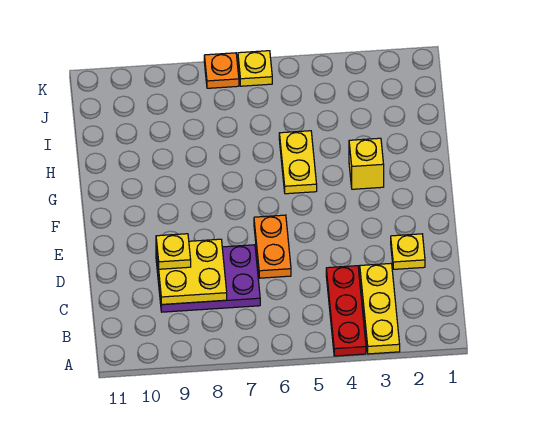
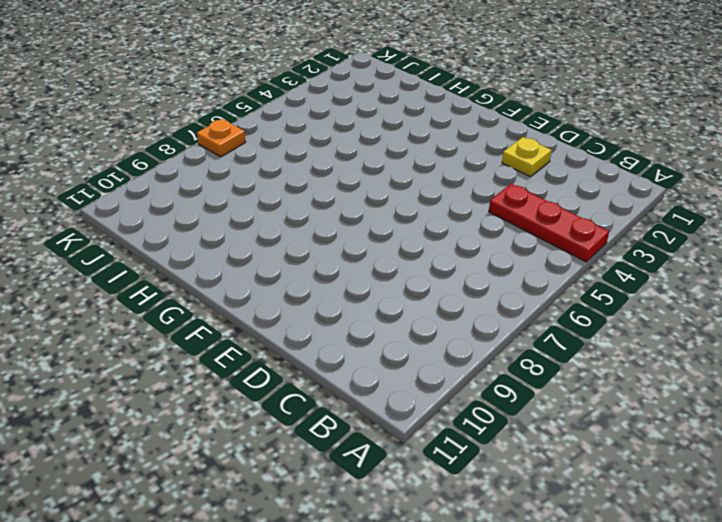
none -> yellow plate A3:C3 level 1
none -> purple plate C7:D9 level 1

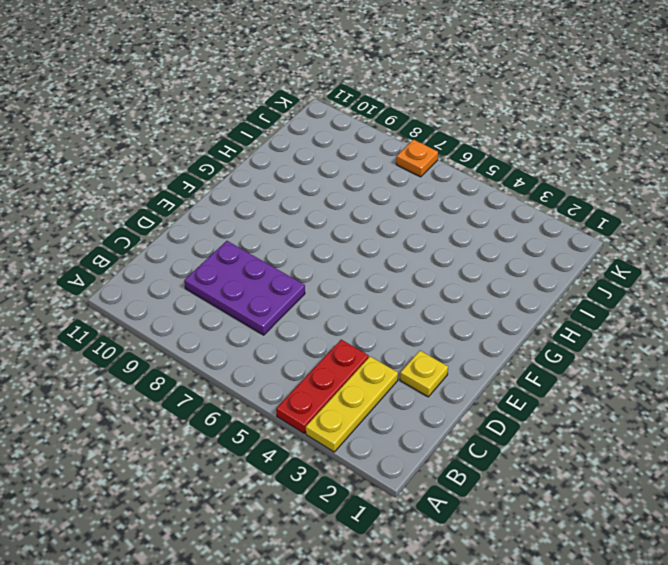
none -> orange plate D6:E6 level 1
none -> yellow brick G3 level 1

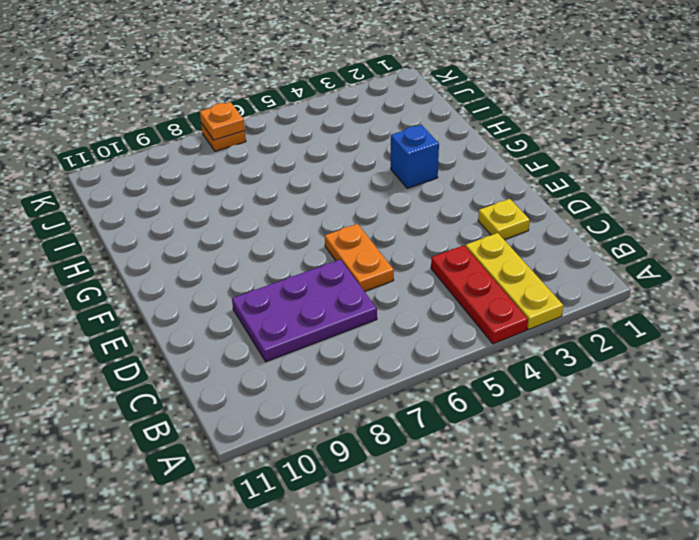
blue brick G3 level 1 -> yellow brick G3 level 1
orange plate K7 level 2 -> none
none -> yellow plate G5:H5 level 1
none -> yellow plate K6 level 1

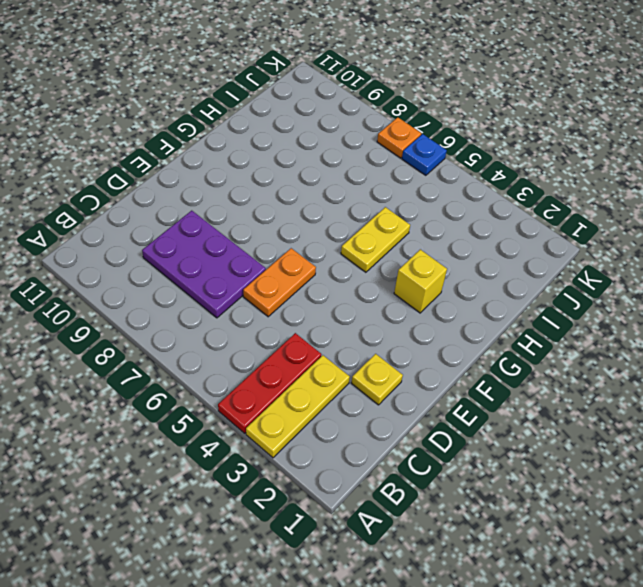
blue plate K6 level 1 -> yellow plate K6 level 1
none -> yellow plate C8:D9 level 2
none -> yellow plate D9 level 3

